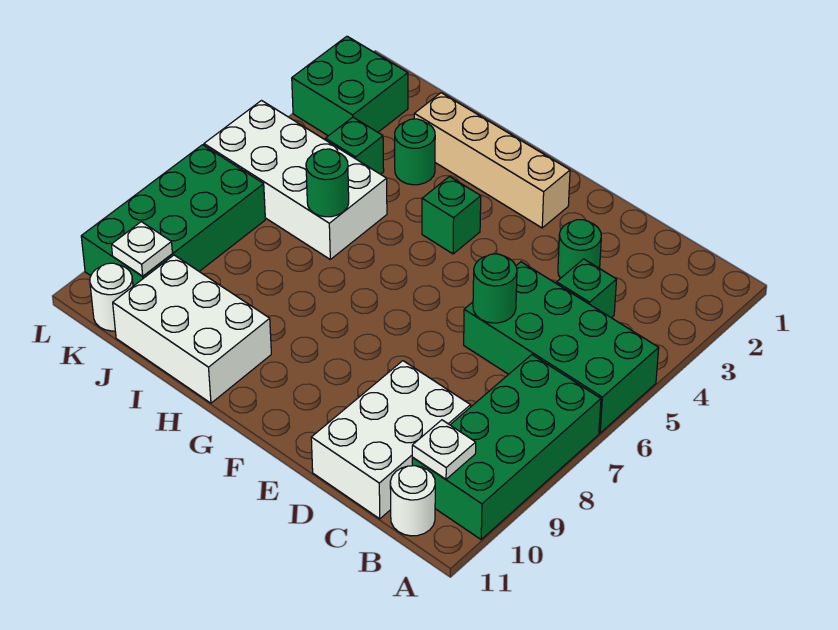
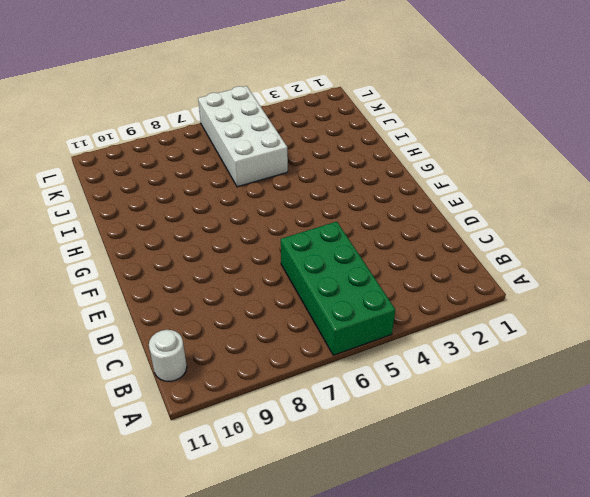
none -> green brick A7:B10 level 1
none -> green brick C4 level 1
none -> white brick C9:D11 level 1

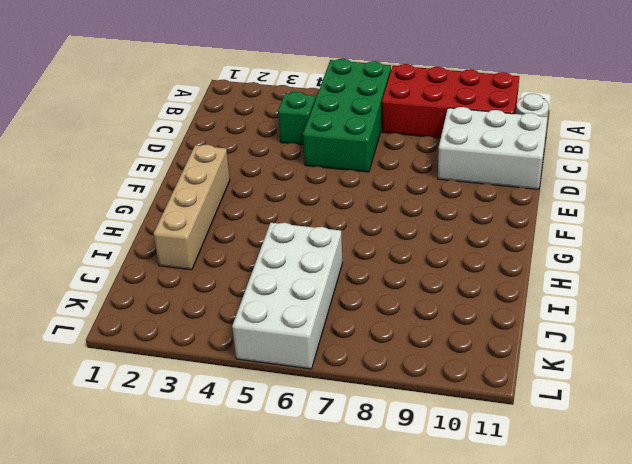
red brick A7:B10 level 1 -> green brick A7:B10 level 1
none -> green round brick D3 level 1
none -> green brick G4 level 1
none -> white brick H10:J11 level 1

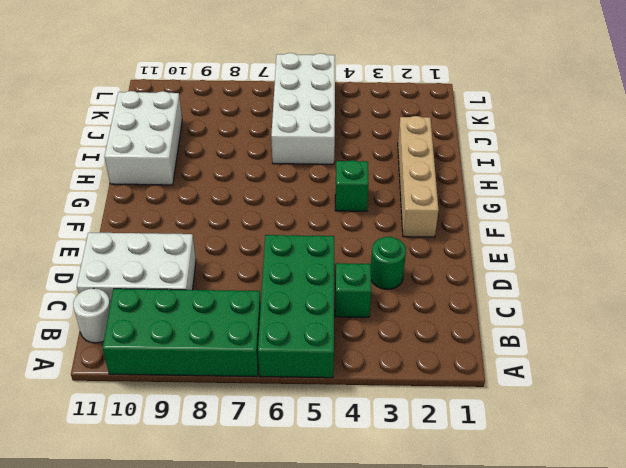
none -> green round brick I3 level 1
none -> green brick J4 level 1
none -> green brick K2:L3 level 1

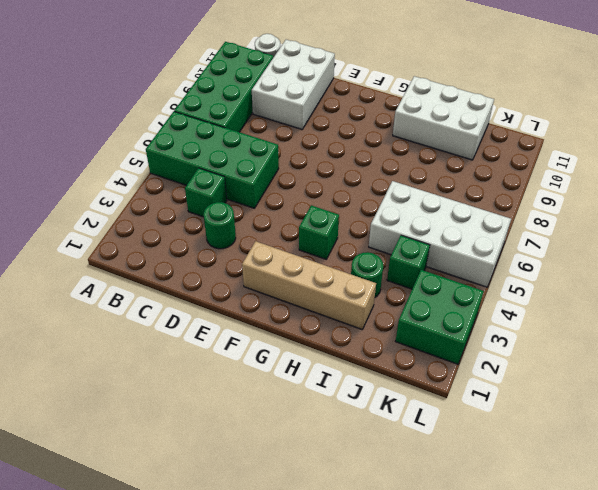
none -> green brick K7:L10 level 1
none -> white round brick K11 level 1
none -> white plate B10 level 2

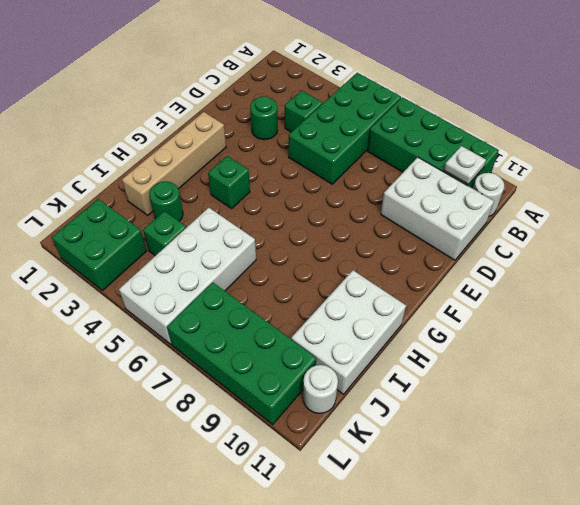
none -> green round brick D6 level 2
none -> green round brick I6 level 2
none -> white plate K10 level 2

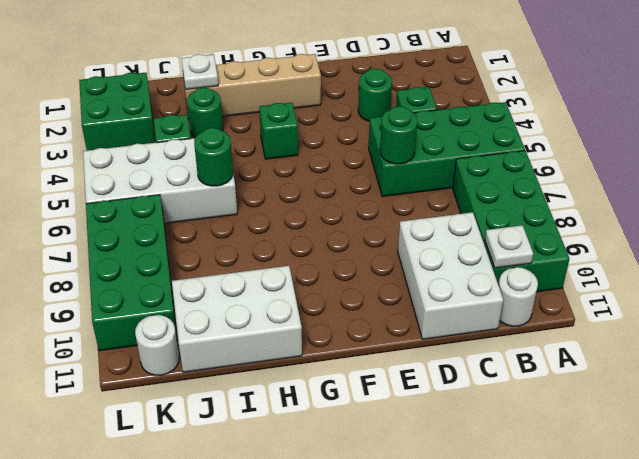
white plate I2 level 2 -> white plate K10 level 2

